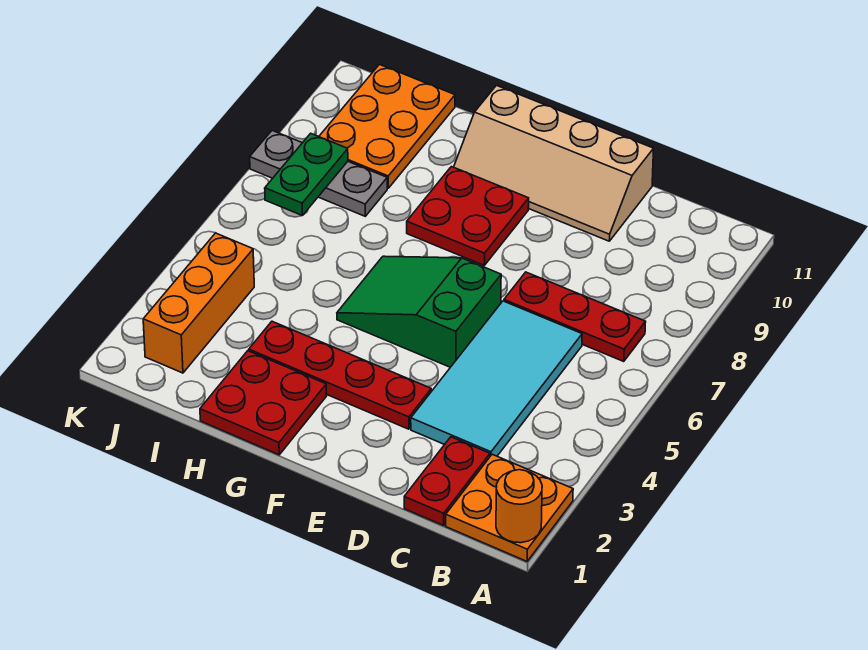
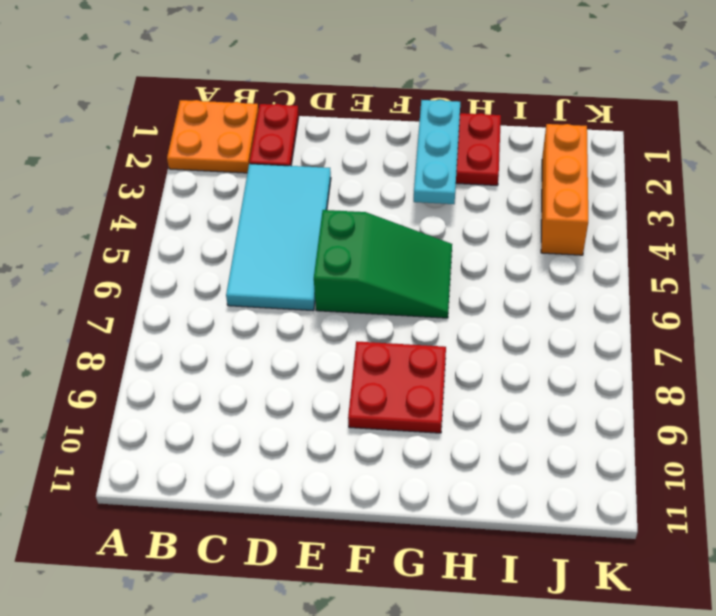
cyan plate G1:G3 level 2 -> none
none -> red plate B7:D7 level 1
none -> tan slope D10:G11 level 1 top 11
none -> red plate E3:H3 level 1

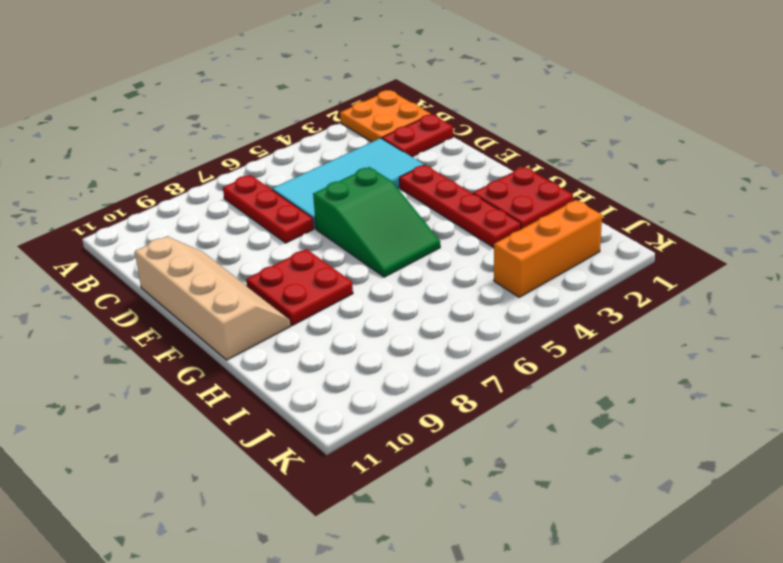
none -> grey plate I8:K8 level 1
none -> orange plate I9:J11 level 1
none -> orange round brick A1 level 2

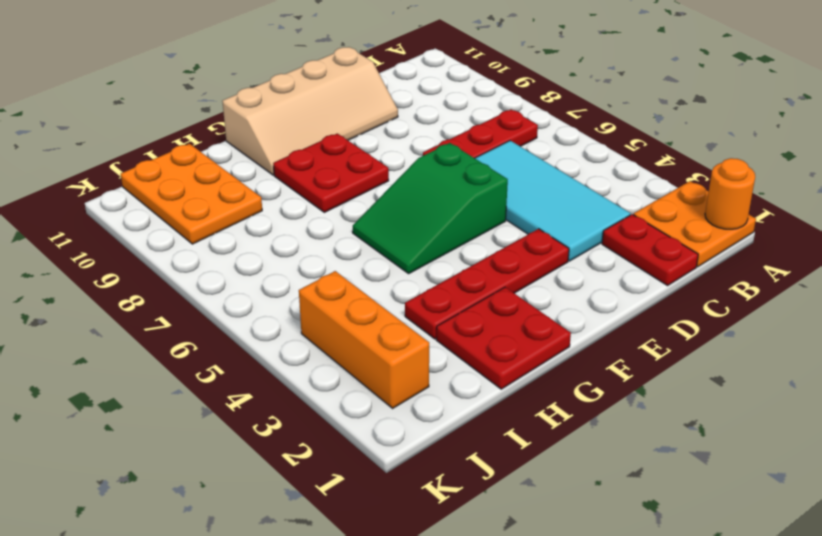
none -> grey plate I8:K8 level 1
none -> green plate J7:J8 level 2

